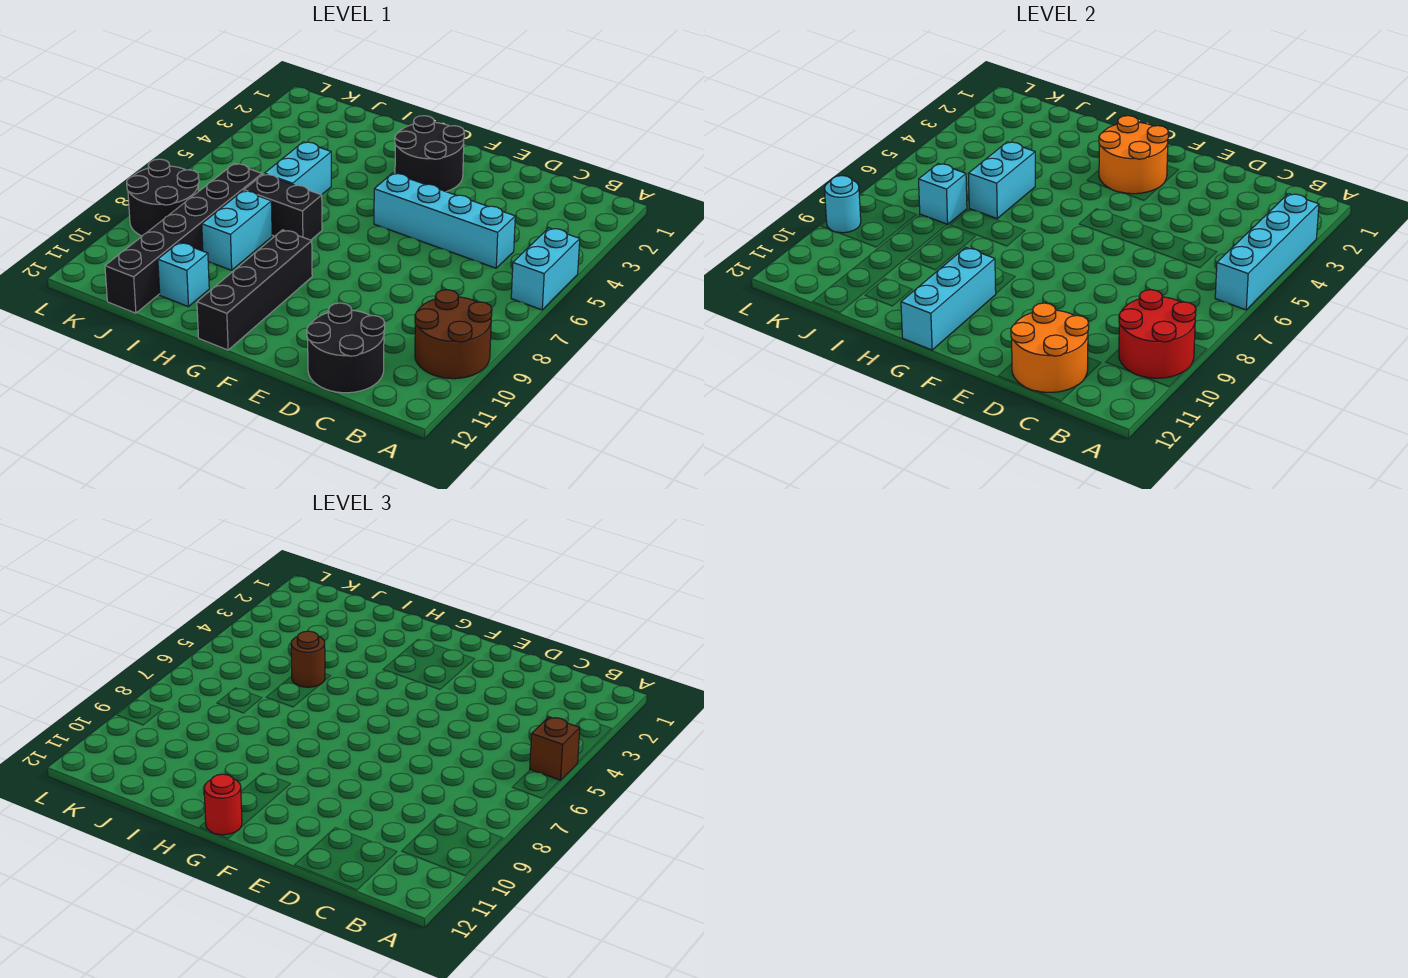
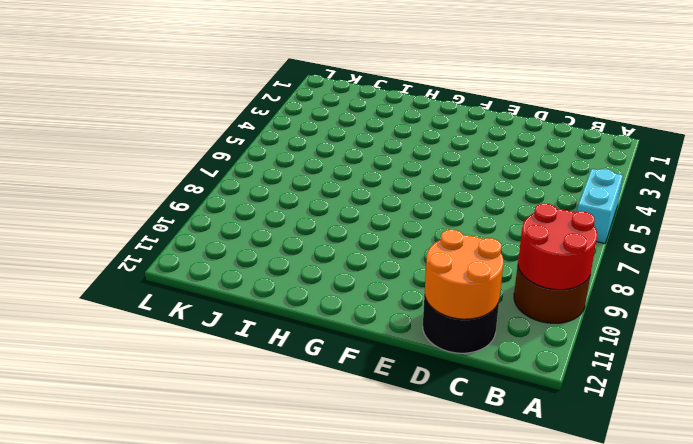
none -> cyan brick C5:F5 level 1
none -> black round brick F2:G3 level 1
none -> black brick G9:G12 level 1

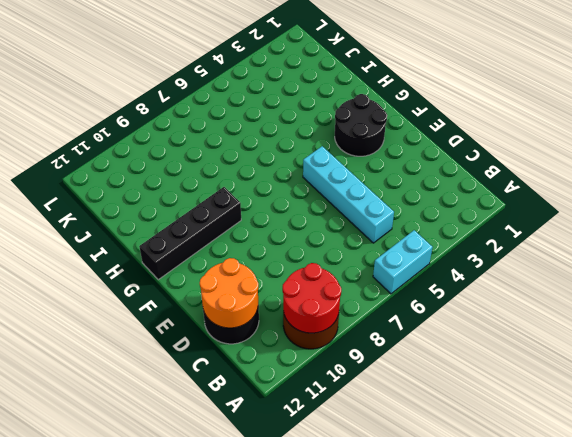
none -> black brick H7:I7 level 1
none -> cyan brick I5:I6 level 1
none -> cyan brick I8:I9 level 1

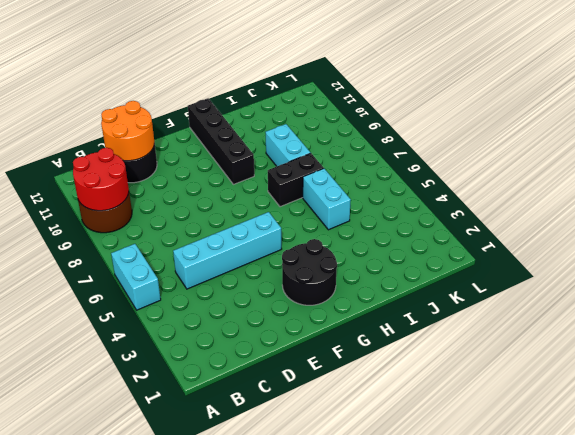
none -> cyan brick I11 level 1
none -> black brick J7:J12 level 1
none -> black round brick K8:L9 level 1

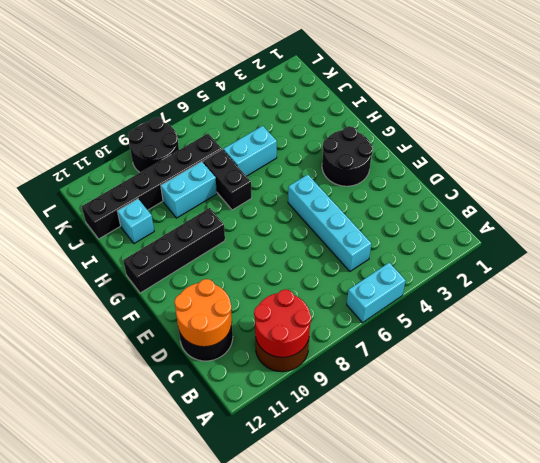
none -> cyan brick A3:A6 level 2
none -> orange round brick F2:G3 level 2
none -> cyan brick G10:G12 level 2

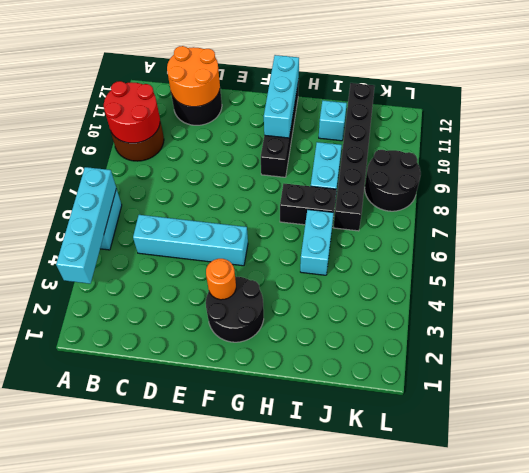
orange round brick F3 level 2 -> orange round brick F2:G3 level 2
none -> cyan brick I5:I6 level 2
none -> cyan brick J7 level 2
none -> cyan round brick L9 level 2

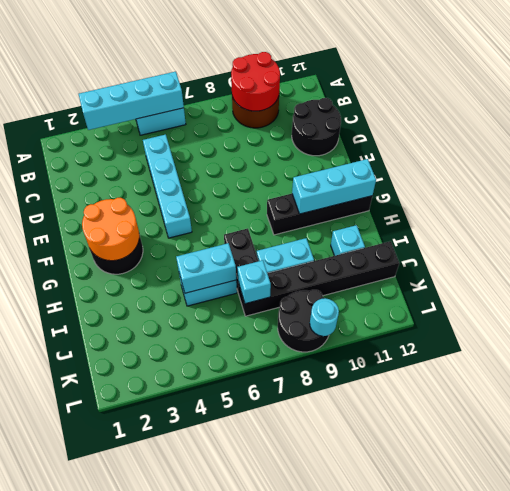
none -> orange round brick C11:D12 level 2
none -> brown brick A5 level 3
none -> red round brick G12 level 3

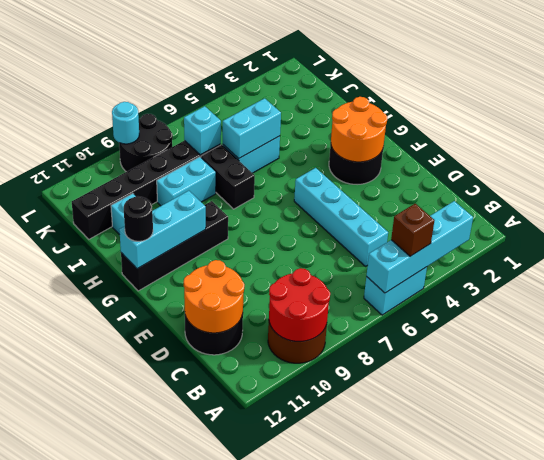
black round brick G12 level 3 -> red round brick G12 level 3
none -> brown round brick I5 level 3

